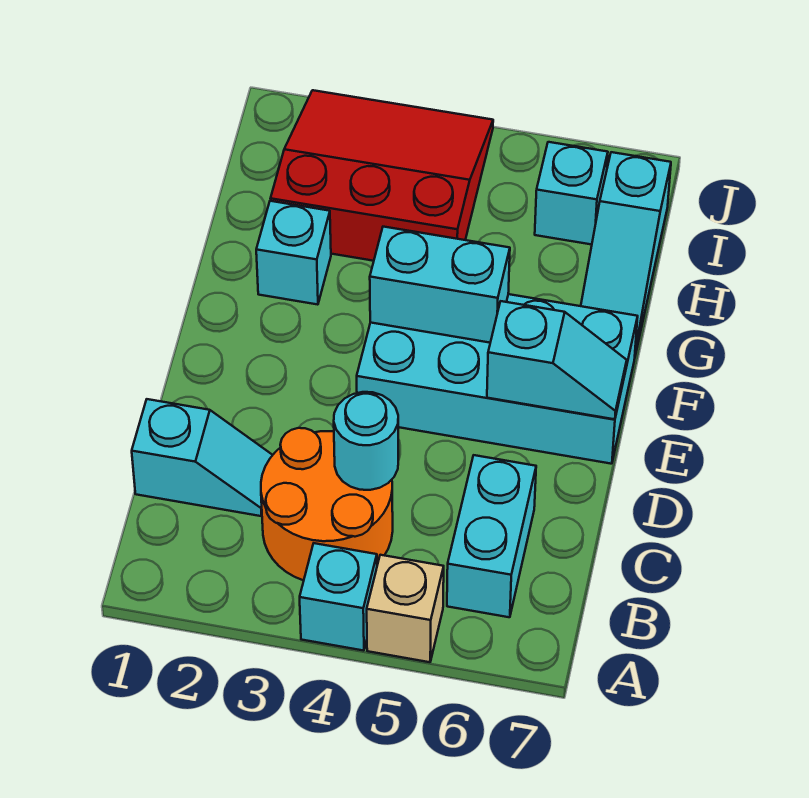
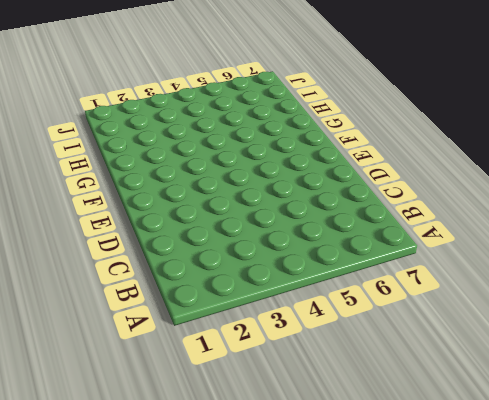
none -> cyan brick A4 level 1
none -> tan brick A5 level 1
none -> orange round brick B3:C4 level 1

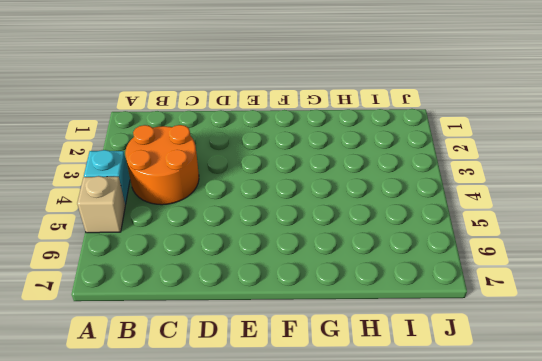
none -> cyan brick B6:C6 level 1
none -> cyan slope C1:C2 level 1 top 1
none -> cyan brick E4:F7 level 1

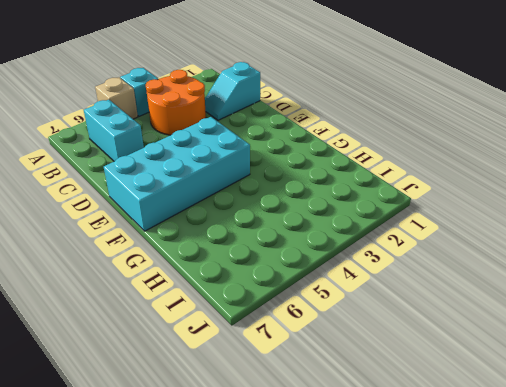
none -> cyan brick G2 level 1
none -> cyan slope G7:I7 level 1 top I
none -> red slope H2:J4 level 1 top H

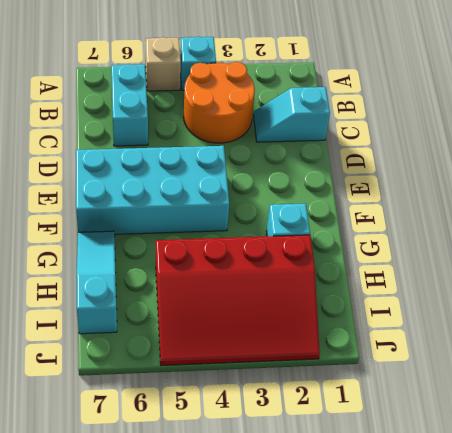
red slope H2:J5 level 1 top H -> red slope H2:J4 level 1 top H
none -> cyan brick I6 level 1
none -> cyan round brick C4 level 2
none -> cyan slope E6:E7 level 2 top 6

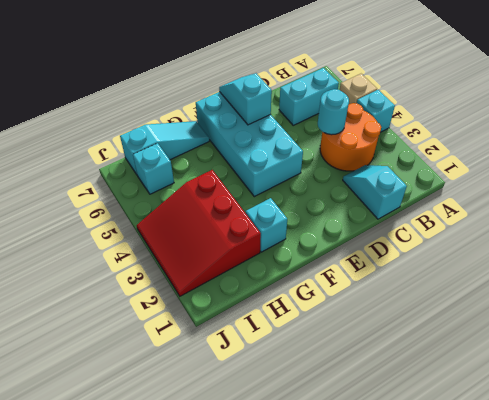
none -> cyan brick F4:F5 level 2

